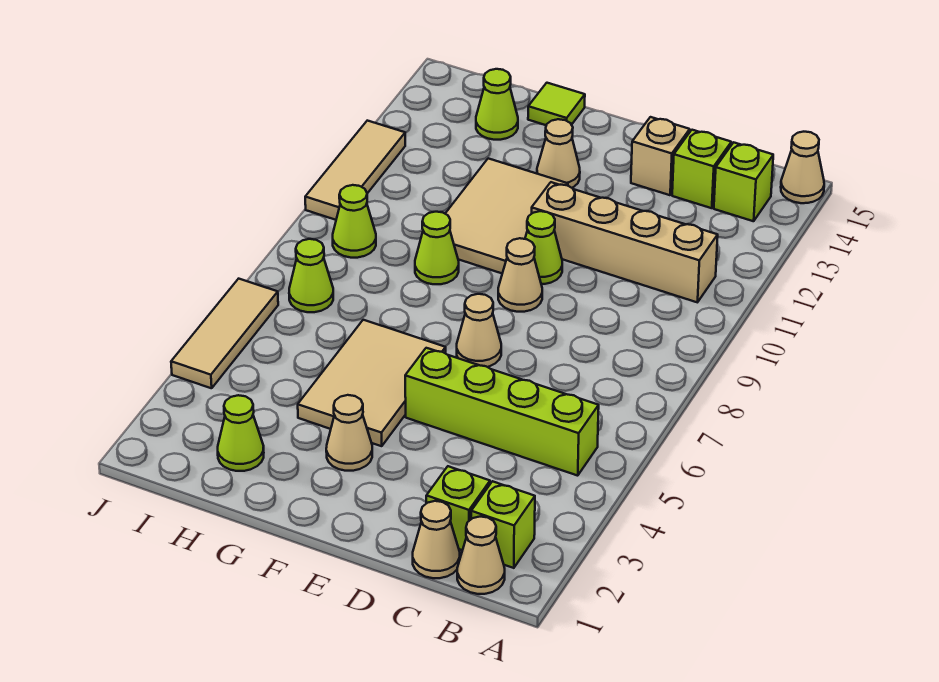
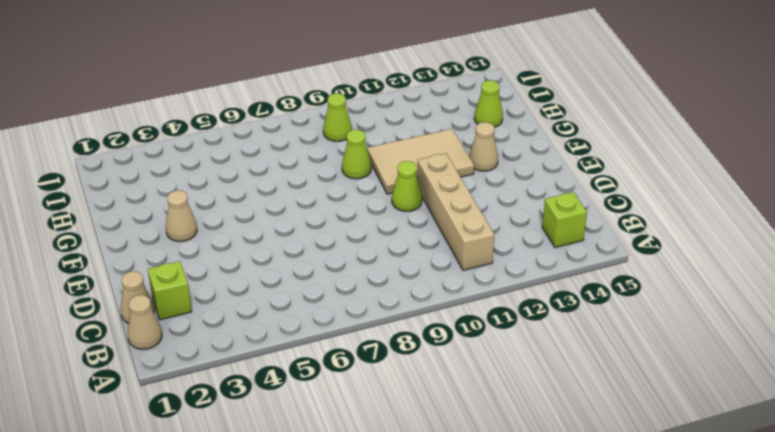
none -> tan cone A15 level 1
none -> lime brick B2 level 1
none -> lime brick B5:E5 level 1

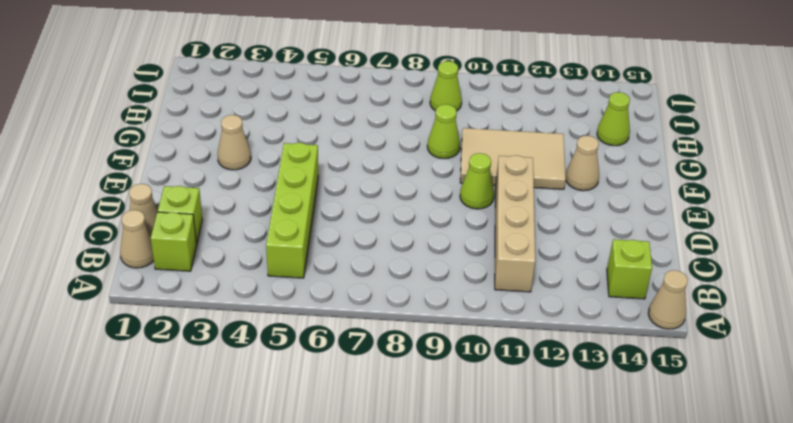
none -> lime brick C14 level 1
none -> tan brick D14 level 1
none -> tan cone E7 level 1

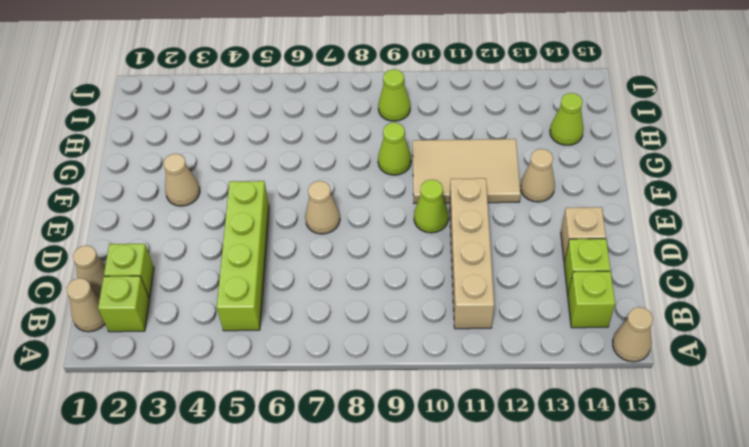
none -> tan cone E9 level 1
none -> tan tile F4:G6 level 1
none -> lime tile G15 level 1

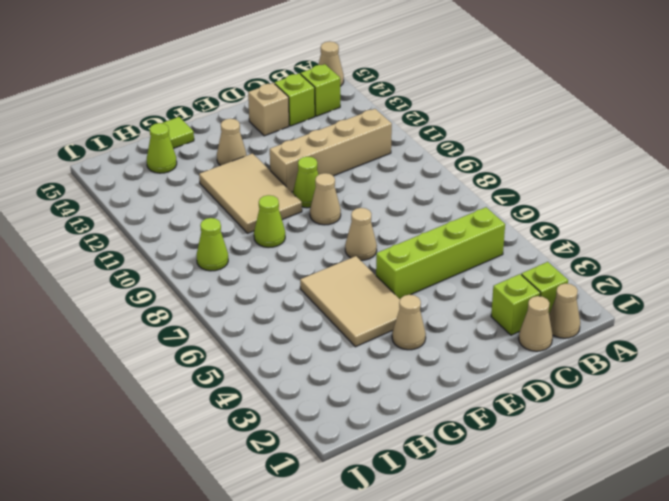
none -> lime cone H2 level 1
none -> lime cone I7 level 1
none -> tan tile J4:J6 level 1

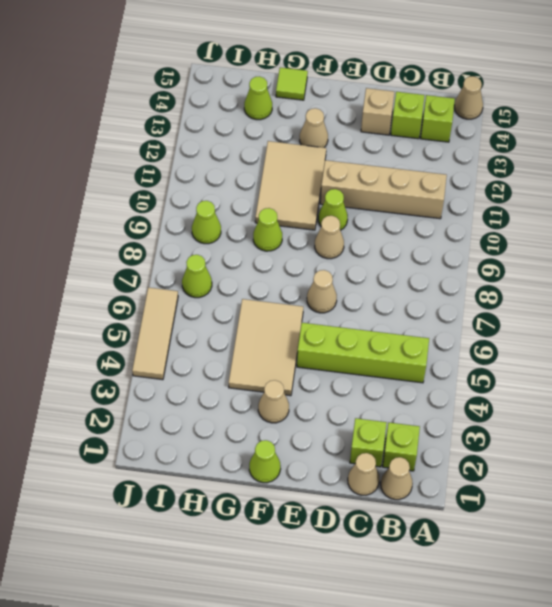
lime cone F1 level 1 -> lime cone H2 level 1
none -> tan tile J10:J12 level 1

